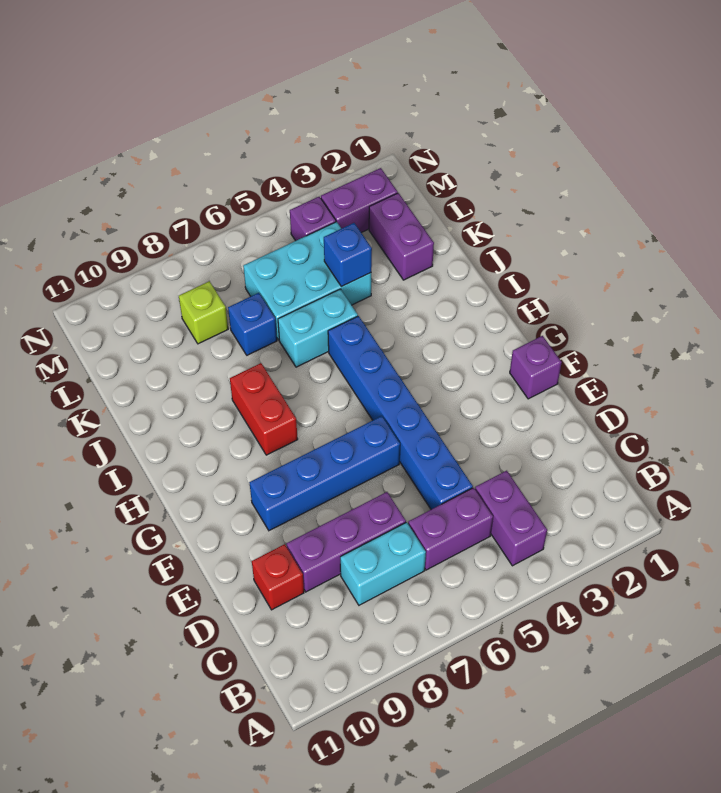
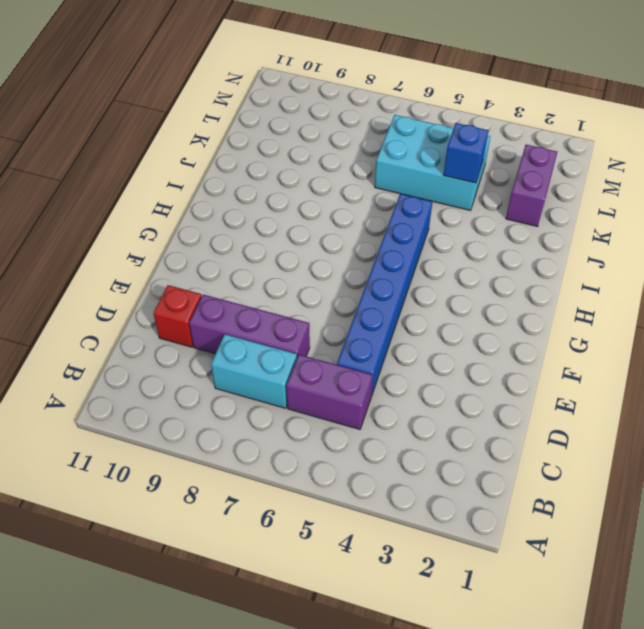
none -> purple brick B4:C4 level 1
none -> purple brick F1 level 1
none -> blue brick F6:F9 level 1

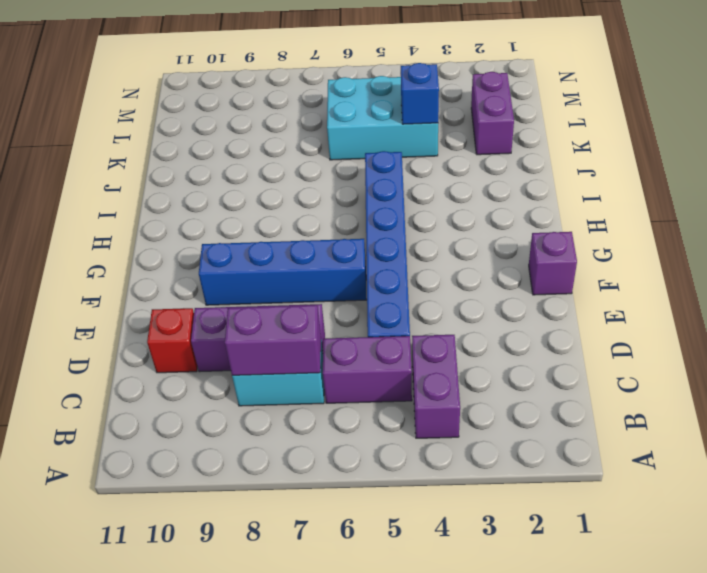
purple brick C7:C8 level 2 -> purple brick M2:M3 level 1
none -> red brick H8:I8 level 1
none -> cyan brick J5:J6 level 1
none -> blue brick K7 level 1

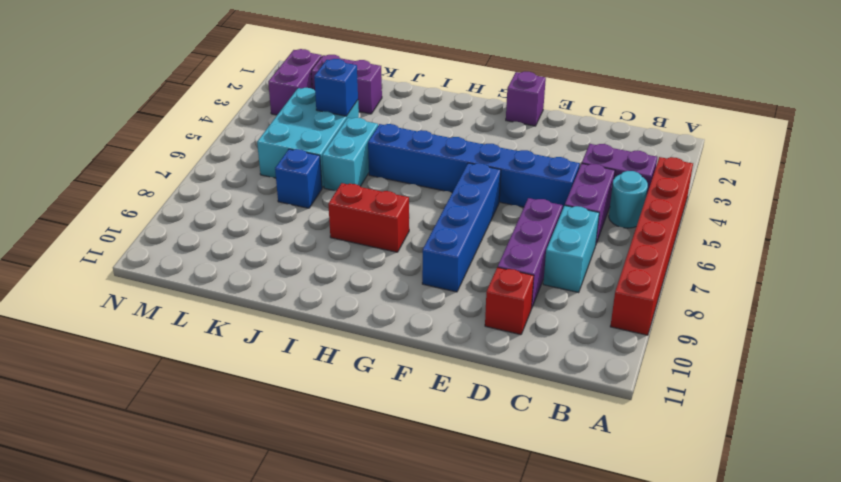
red brick A4:A9 level 1 -> none
cyan round brick B5 level 1 -> none
none -> lime brick L8 level 1
none -> purple brick M4 level 1

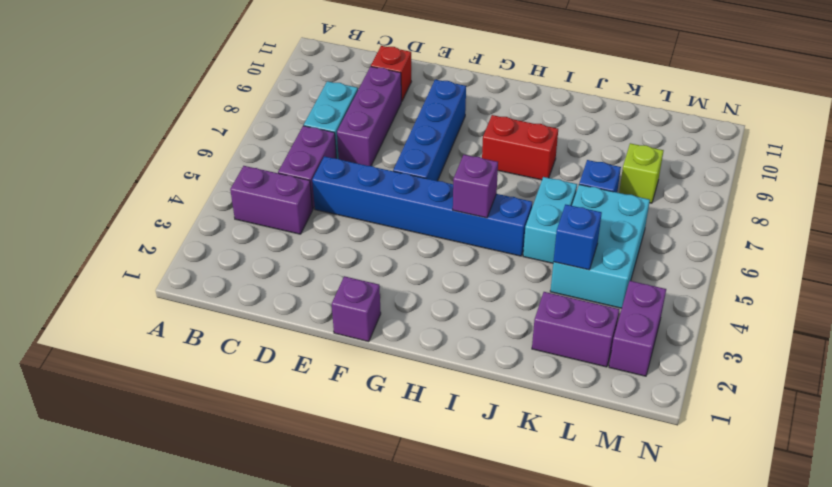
purple brick H5 level 2 -> purple brick M4 level 1

